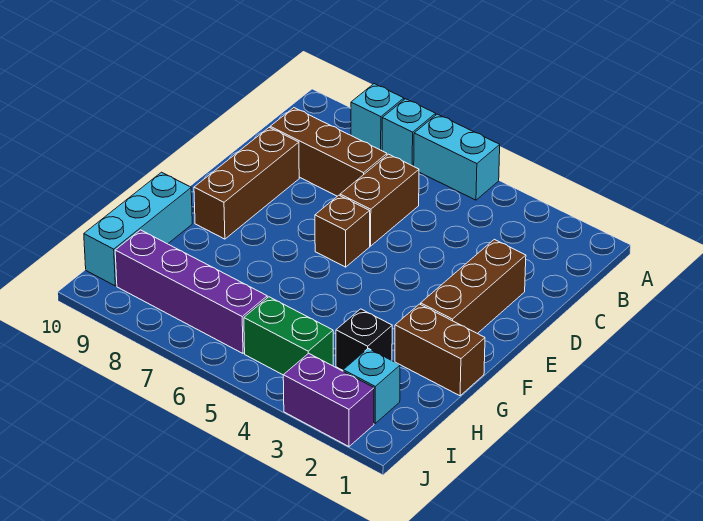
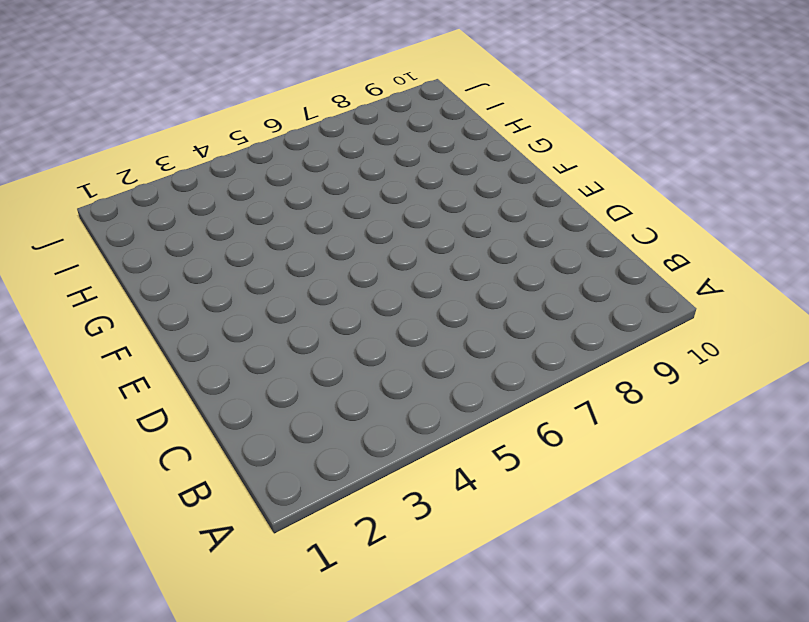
none -> cyan brick A5:A6 level 1
none -> cyan brick A7 level 1
none -> cyan brick A8 level 1

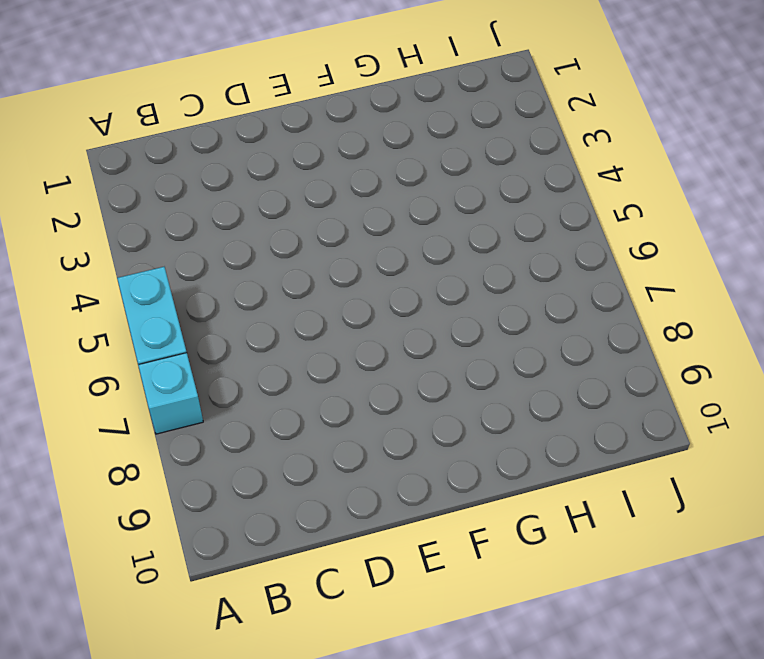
none -> cyan brick A8 level 1
none -> brown brick C6:D6 level 1
none -> brown brick C7:C9 level 1

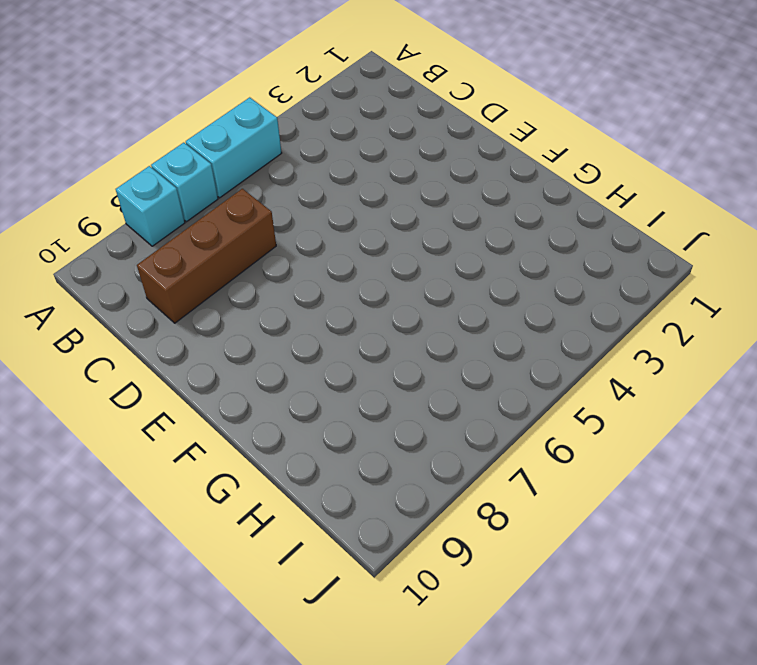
none -> brown brick C6:D6 level 1
none -> brown brick D2:F2 level 1
none -> brown brick D9:F9 level 1

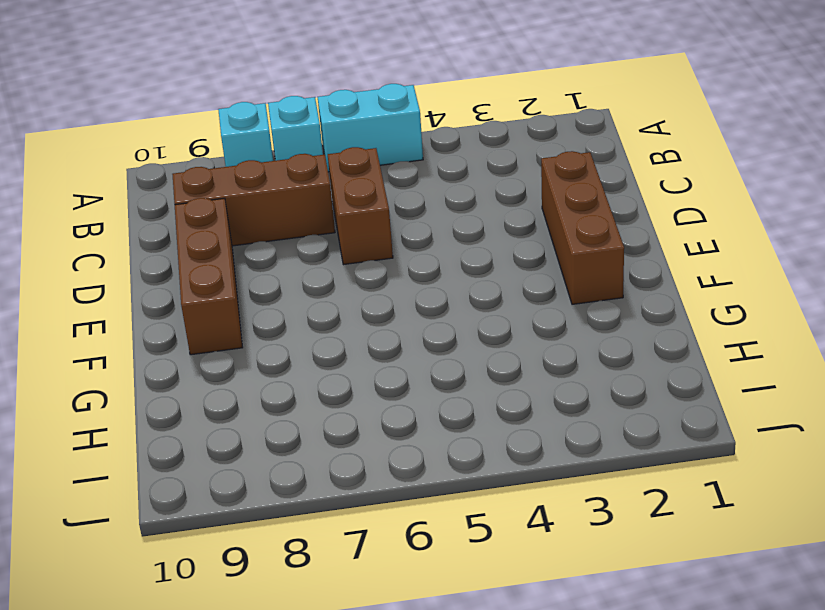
none -> brown brick E6 level 1
none -> brown brick G1:G2 level 1
none -> cyan brick G10:I10 level 1

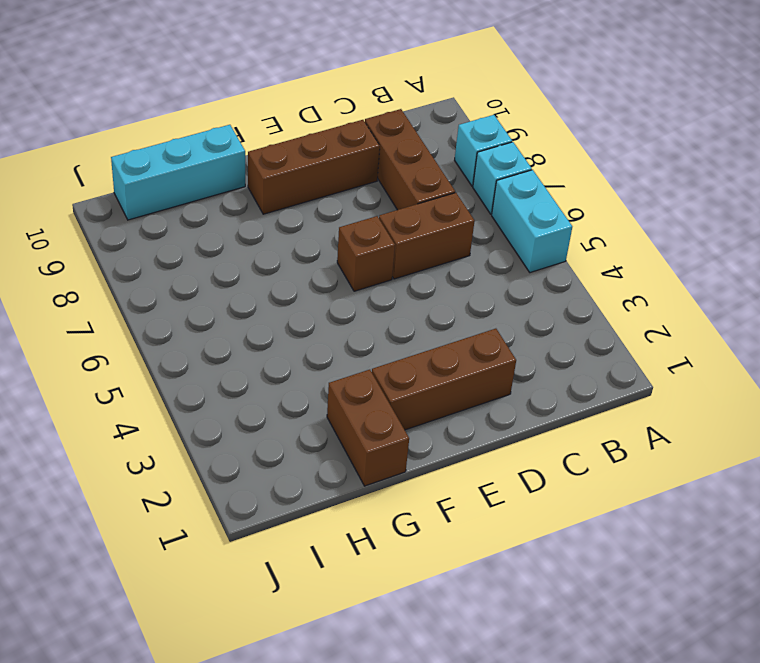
none -> black brick H3 level 1
none -> cyan brick I2 level 1
none -> green brick I4:I5 level 1

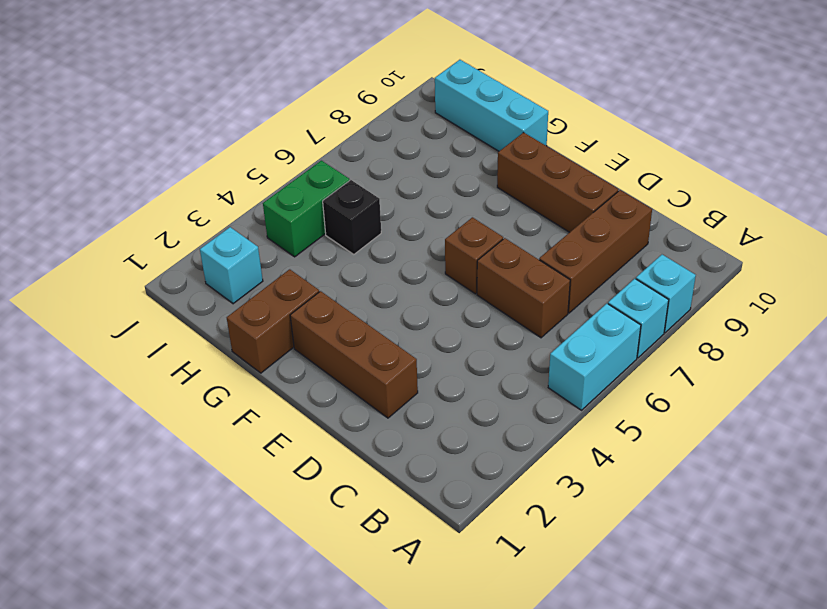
black brick H5 level 1 -> black brick H3 level 1
none -> purple brick I6:I9 level 1
none -> purple brick J2:J3 level 1

